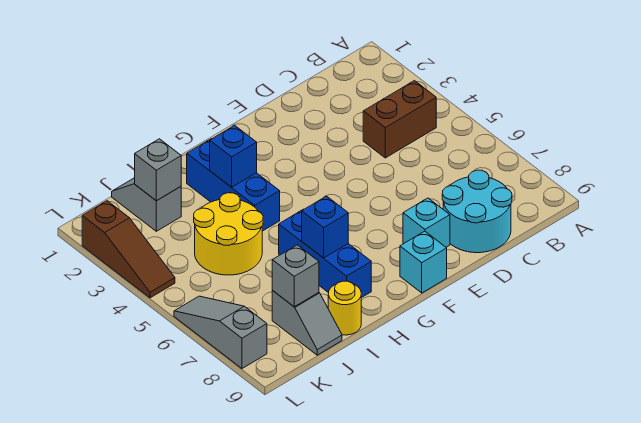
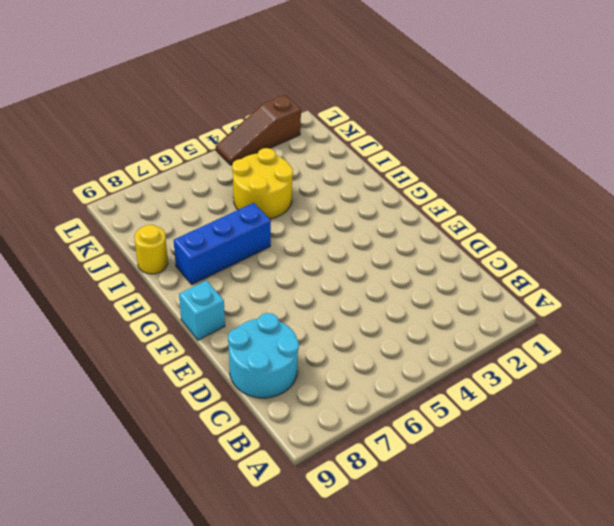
none -> brown brick B4:C4 level 1
none -> cyan brick E8 level 1
none -> blue brick H2:H4 level 1

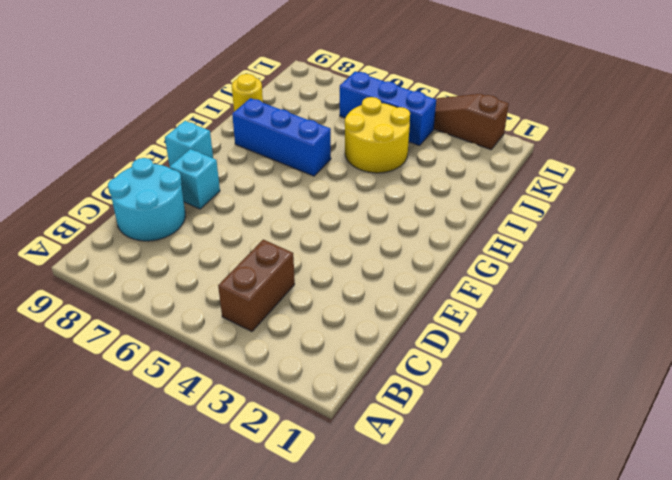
blue brick K4:K6 level 1 -> blue brick H2:H4 level 1
none -> grey slope J1:J2 level 1 top 2
none -> grey slope J8:J9 level 1 top 8
none -> grey slope L6:L8 level 1 top 8

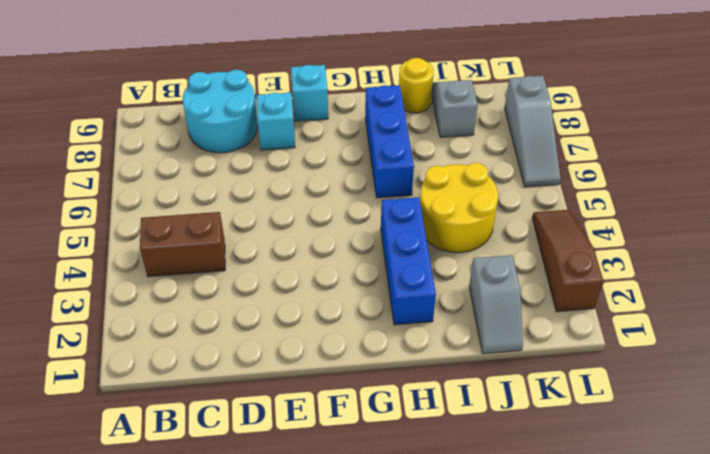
none -> blue brick H3 level 2
none -> blue brick H7 level 2
none -> grey brick J2 level 2

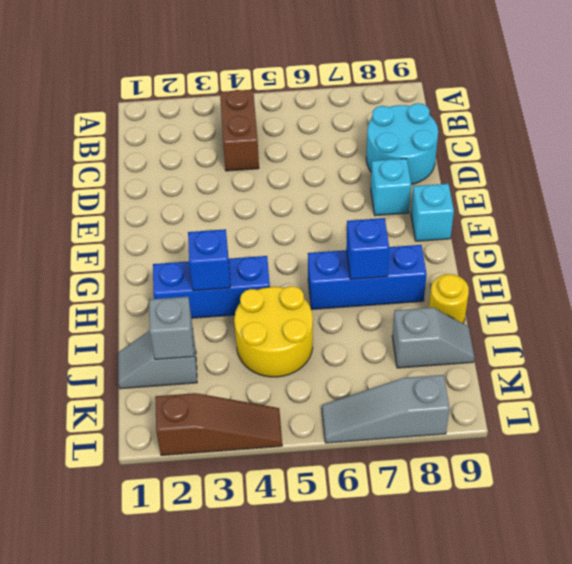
none -> grey brick J8 level 2

